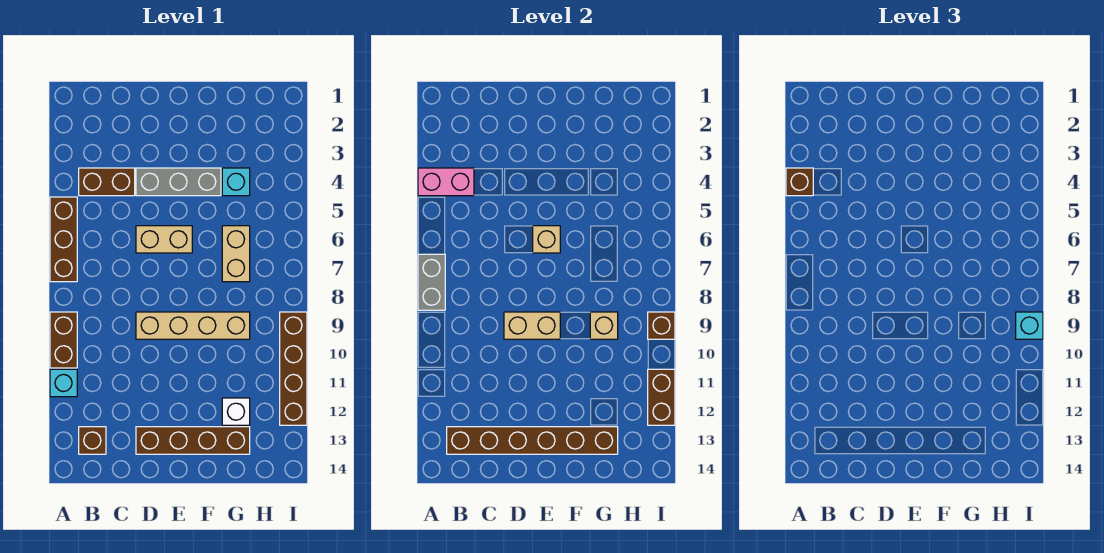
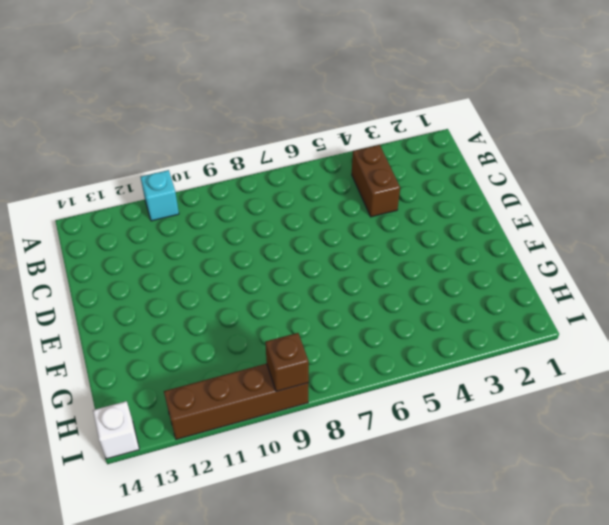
white brick I14 level 1 -> white brick G12 level 1
none -> brown brick A5:A7 level 1
none -> brown brick A9:A10 level 1
none -> brown brick B13 level 1

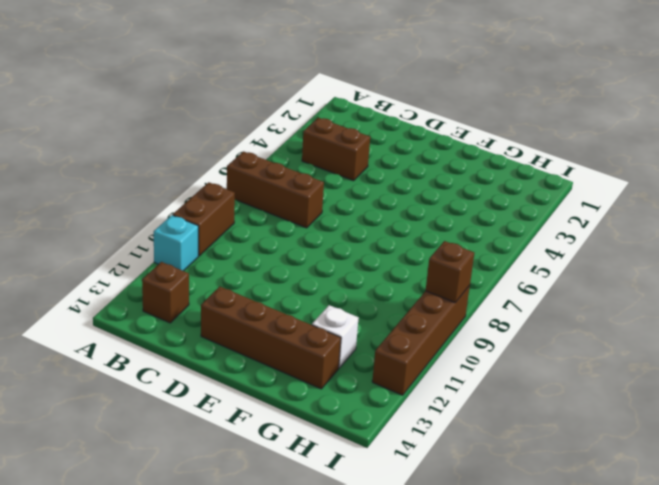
brown brick A7:C7 level 1 -> brown brick A5:A7 level 1
none -> grey brick D4:F4 level 1
none -> tan brick D6:E6 level 1
none -> tan brick D9:G9 level 1

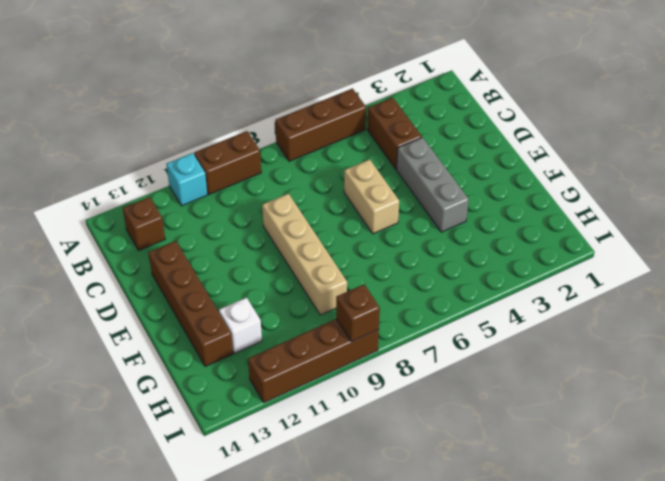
none -> cyan brick G4 level 1
none -> tan brick G6:G7 level 1
none -> pink brick A4:B4 level 2

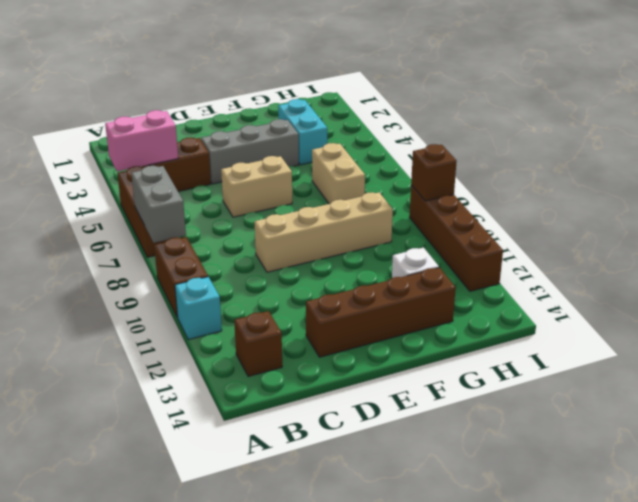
cyan brick G3:G4 level 1 -> cyan brick G4 level 1
none -> brown brick B13:G13 level 2
none -> tan brick D9:E9 level 2
none -> tan brick E6 level 2

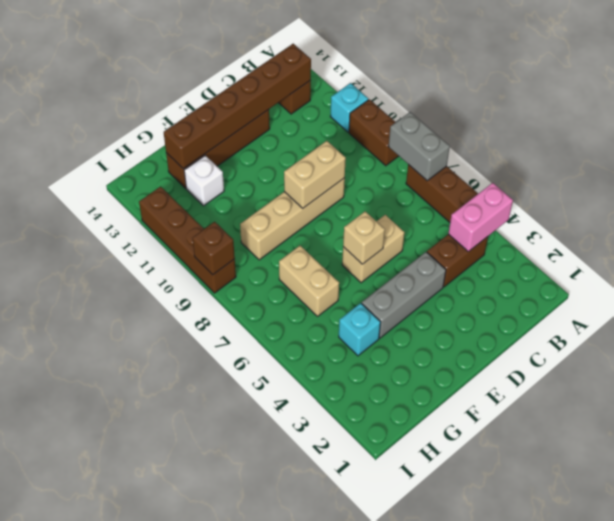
none -> tan brick G9 level 2
none -> brown brick I11:I12 level 2
none -> brown brick A4 level 3

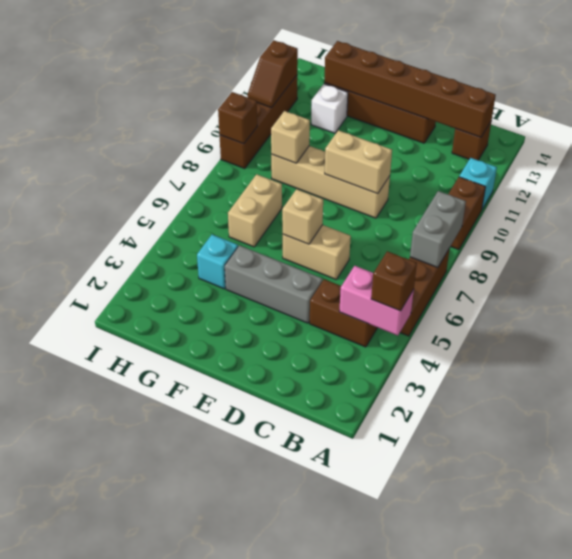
brown slope I11:I12 level 2 top 12 -> brown brick I11:I12 level 2
none -> cyan brick I9 level 3

